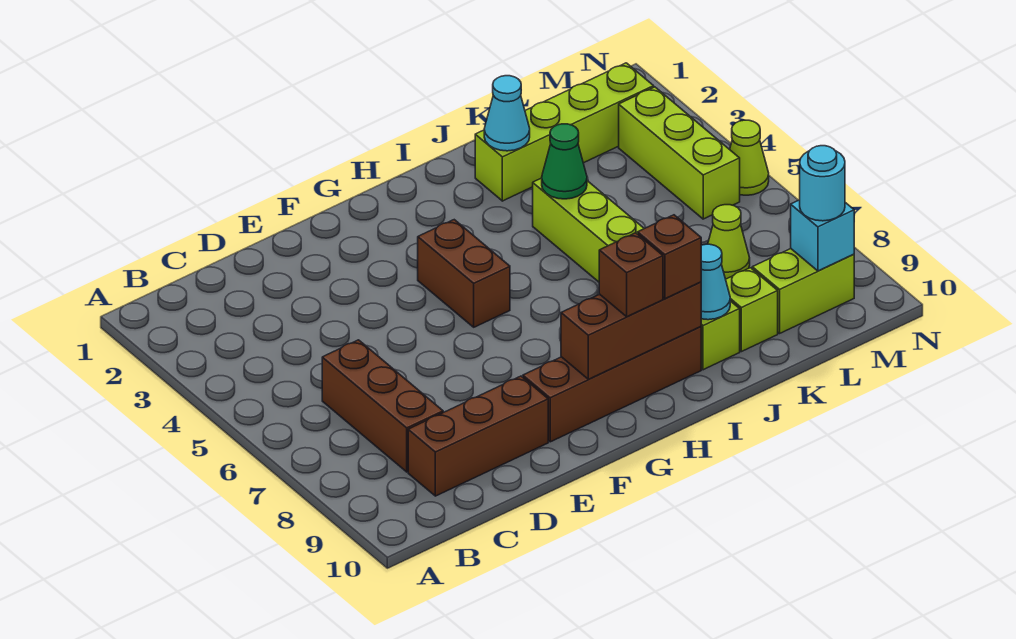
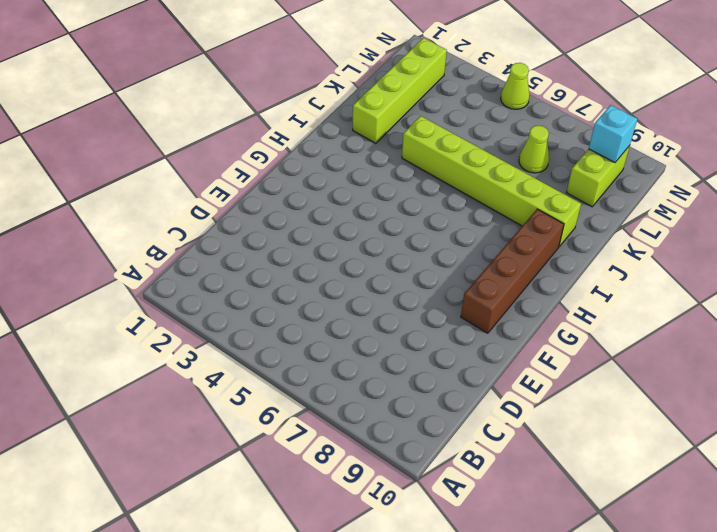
none -> brown brick C6:C8 level 1
none -> brown brick C9:E9 level 1
none -> brown brick G4:G5 level 1

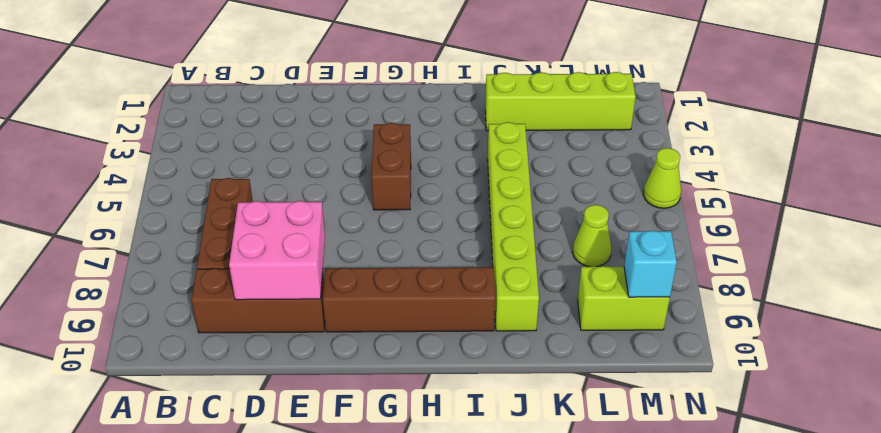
pink brick D8:E9 level 2 -> none
none -> lime brick K9 level 1
none -> lime brick M3:M5 level 1
none -> brown brick G9:I9 level 2

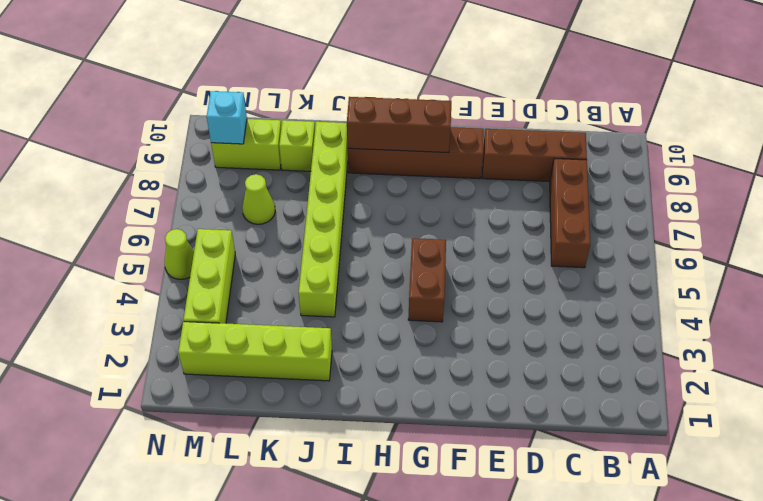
none -> cyan cone J2 level 2
none -> green cone J4 level 2
none -> cyan cone J9 level 2

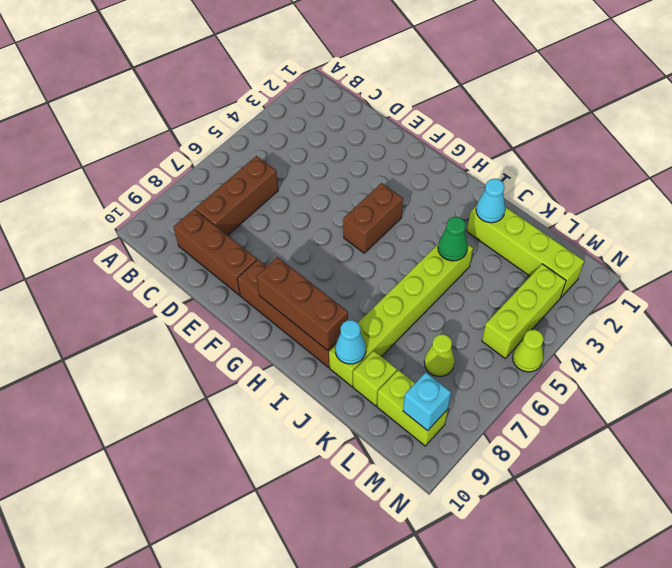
none -> brown brick H9 level 3
none -> brown brick I9 level 3
none -> cyan round brick M9 level 3

